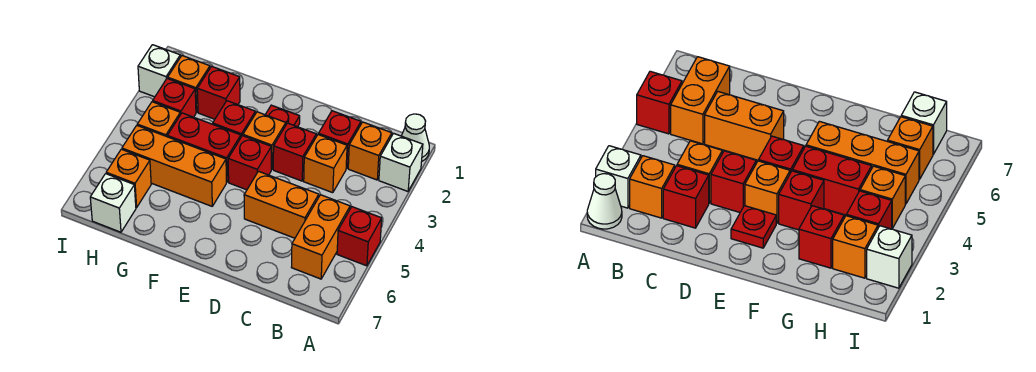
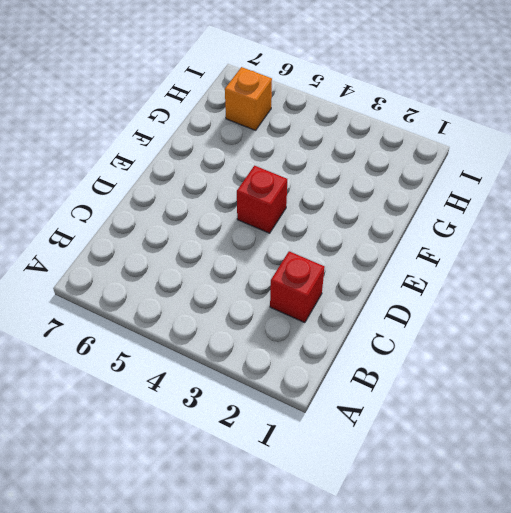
none -> white cone A1 level 1
none -> white brick A2 level 1
none -> red brick A5 level 1

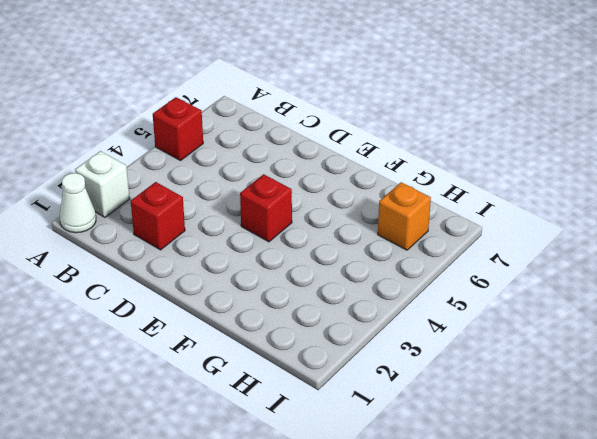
none -> orange brick B2 level 1
none -> orange brick B5:B6 level 1
none -> orange brick C3 level 1

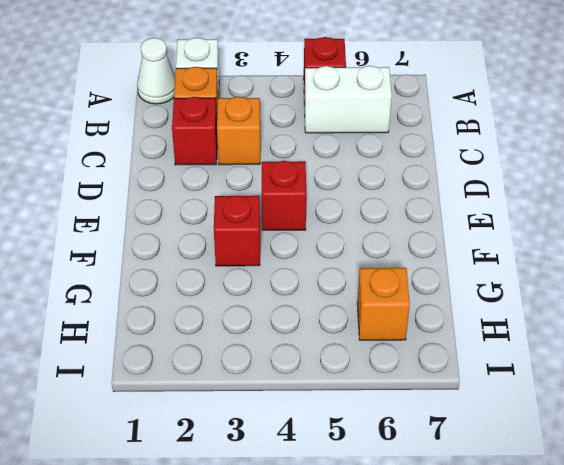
white brick B5:B6 level 1 -> orange brick B5:B6 level 1
none -> orange brick C5:D5 level 1
none -> red brick D3 level 1
none -> red plate E2 level 1

